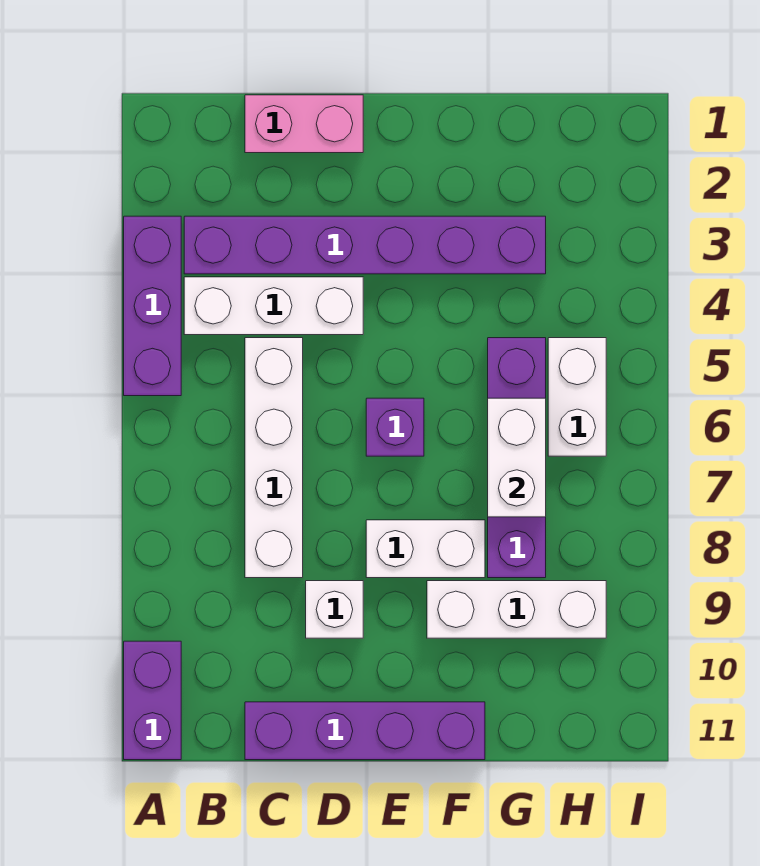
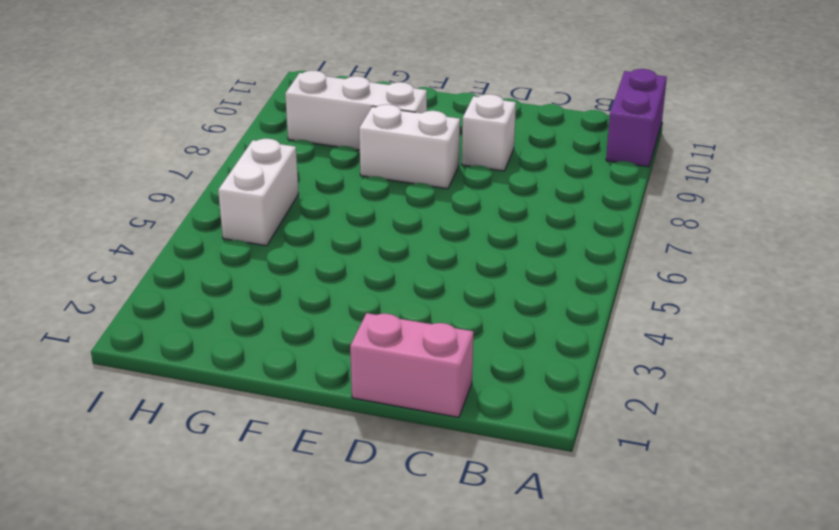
none -> purple brick A3:A5 level 1
none -> purple brick B3:G3 level 1
none -> white brick B4:D4 level 1

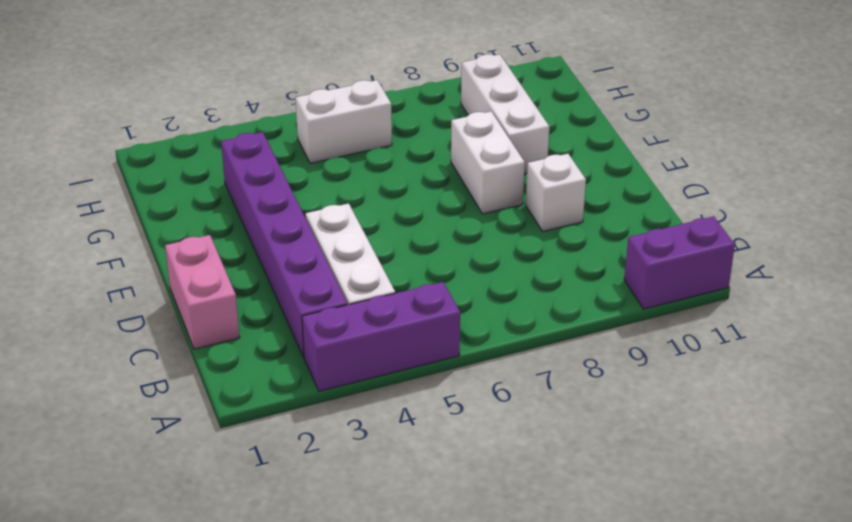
none -> white brick C5:C8 level 1
none -> purple brick C11:F11 level 1
none -> purple brick E6 level 1

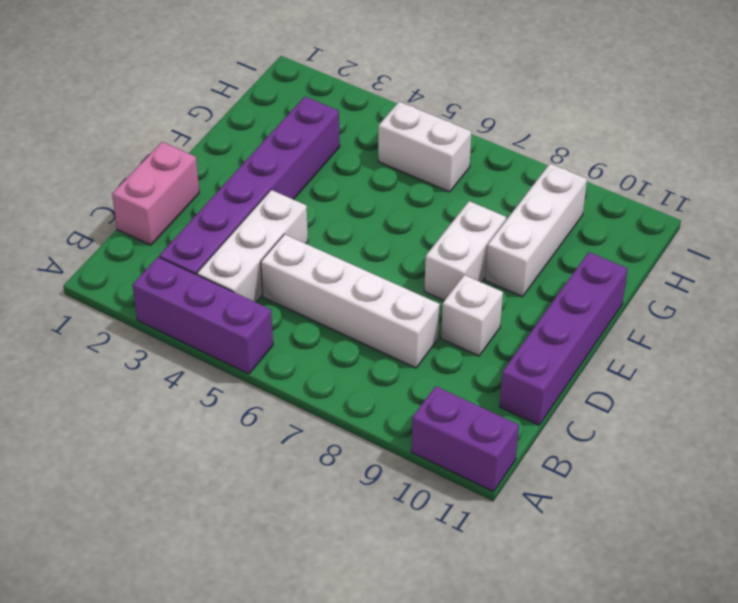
none -> purple brick E6 level 1
none -> purple brick G5:G8 level 1
none -> white brick G6:G7 level 2

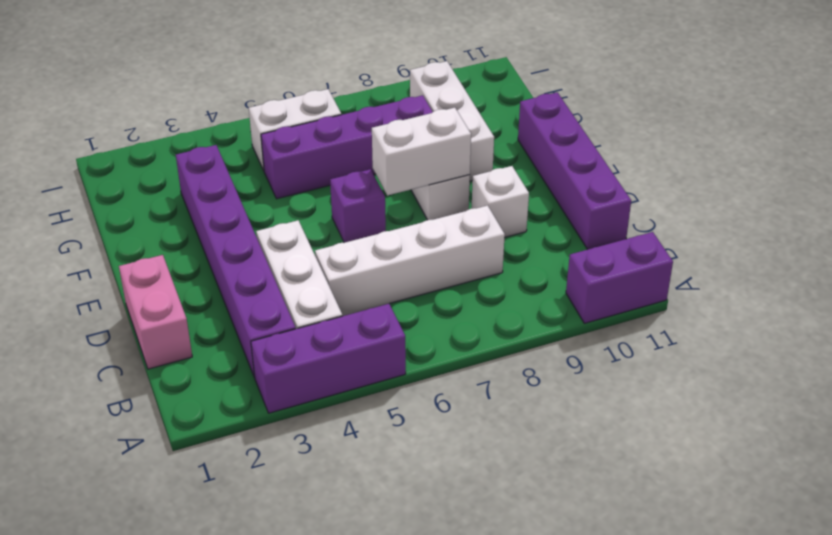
white brick E7:E8 level 2 -> white brick G6:G7 level 2

